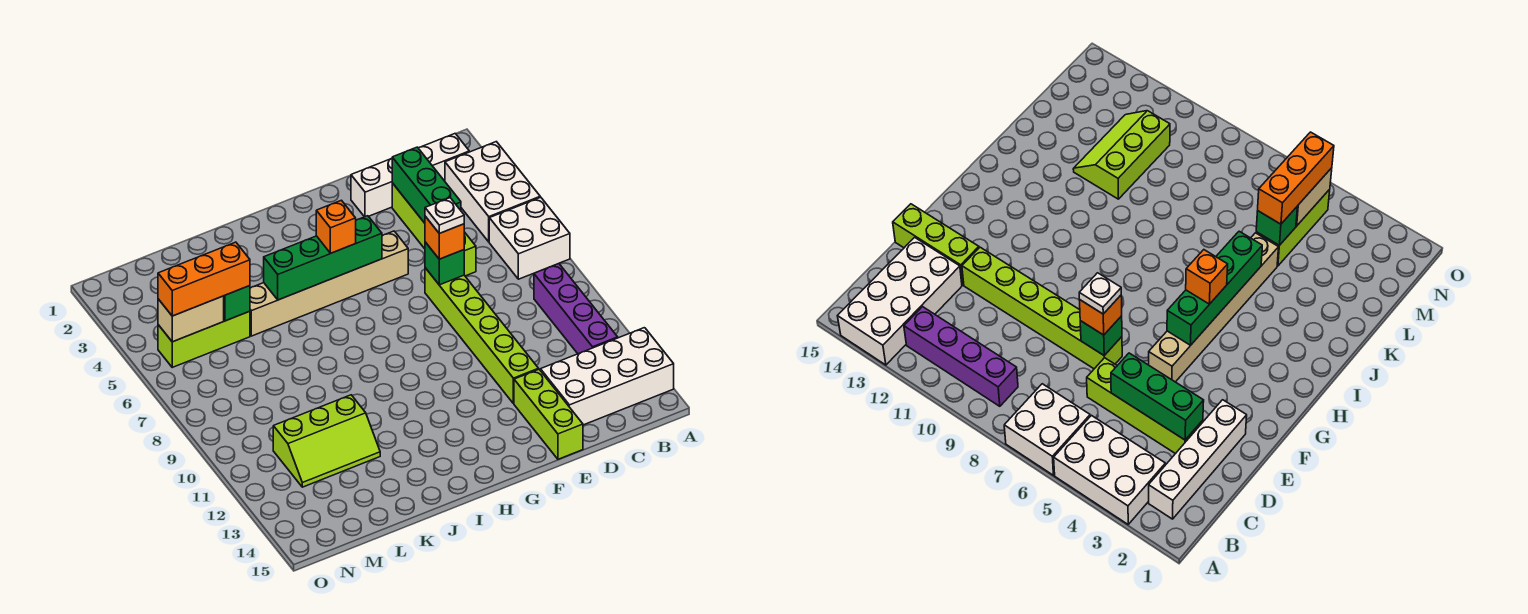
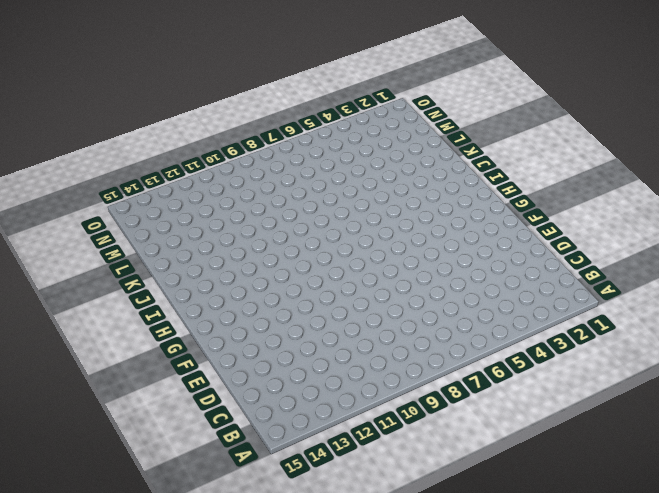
none -> white brick A3:B5 level 1
none -> white brick A6:B7 level 1
none -> white brick A13:D14 level 1

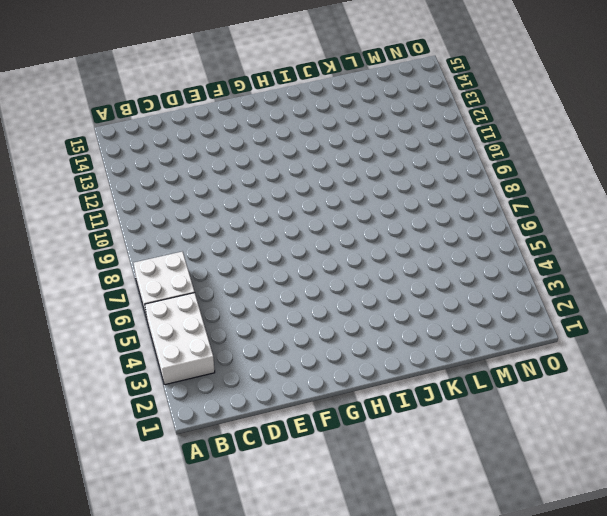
none -> white brick A13:D14 level 1
none -> white brick B2:E2 level 1
none -> purple brick B9:B12 level 1

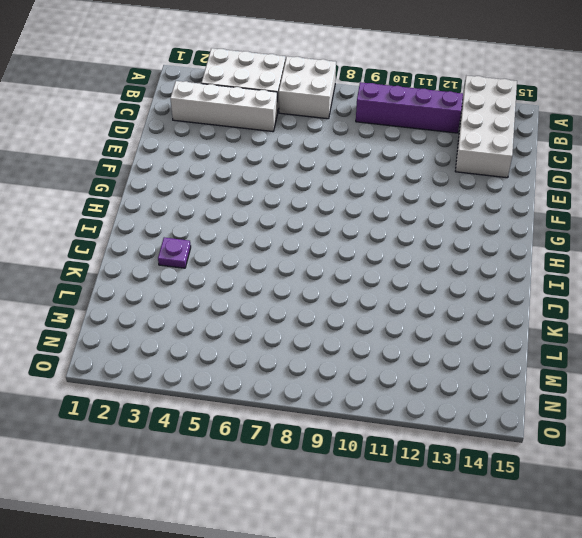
white brick C2:C5 level 1 -> white brick B2:E2 level 1
purple plate J3 level 1 -> none
none -> lime brick D3:D6 level 1
none -> lime brick E7:E12 level 1
none -> lime brick E13:E15 level 1

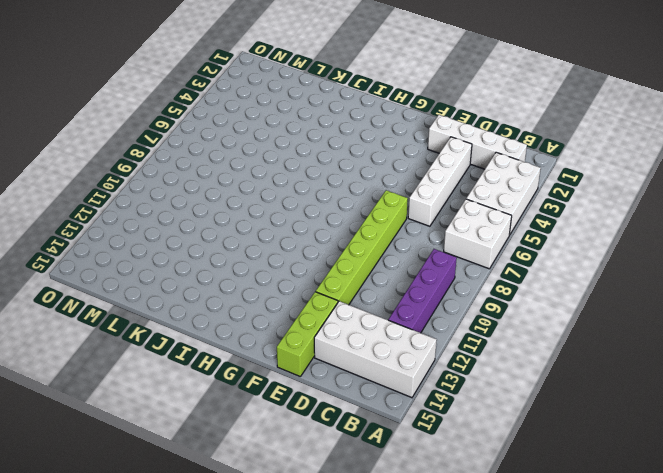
white brick D3:D6 level 1 -> lime brick D3:D6 level 1
none -> tan brick F5:K5 level 1
none -> lime slope K11:M12 level 1 top 11
none -> lime brick L5:N5 level 1

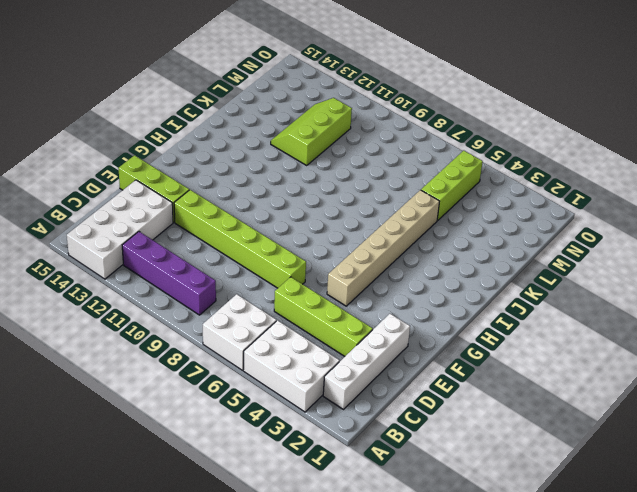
none -> green brick D3:D5 level 2
none -> green brick E7 level 2
none -> green brick G5:J5 level 2

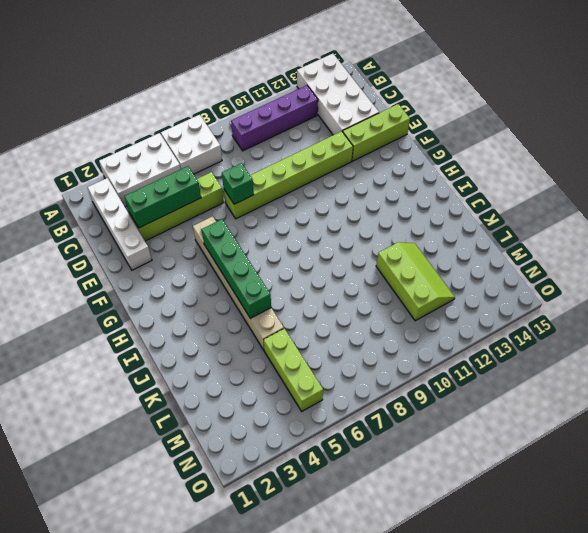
none -> green brick L5 level 2
none -> tan brick M5:N5 level 2
none -> orange brick E7 level 3

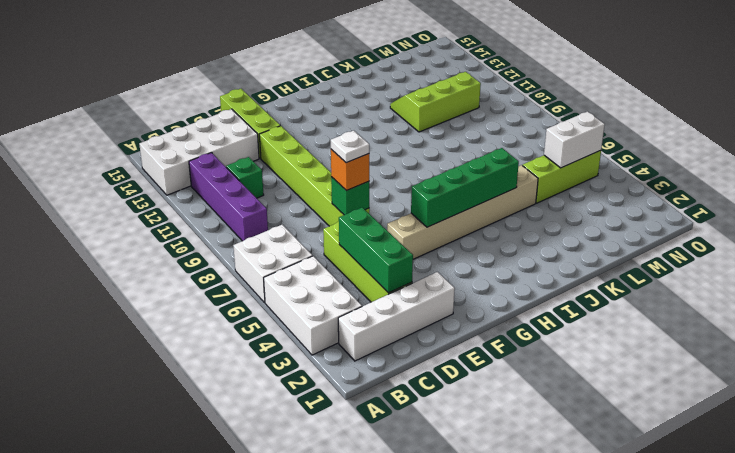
green brick C11 level 1 -> green brick L5 level 2
white brick M5:N5 level 2 -> tan brick M5:N5 level 2
none -> orange brick H5 level 3
none -> orange brick L5:N5 level 3

